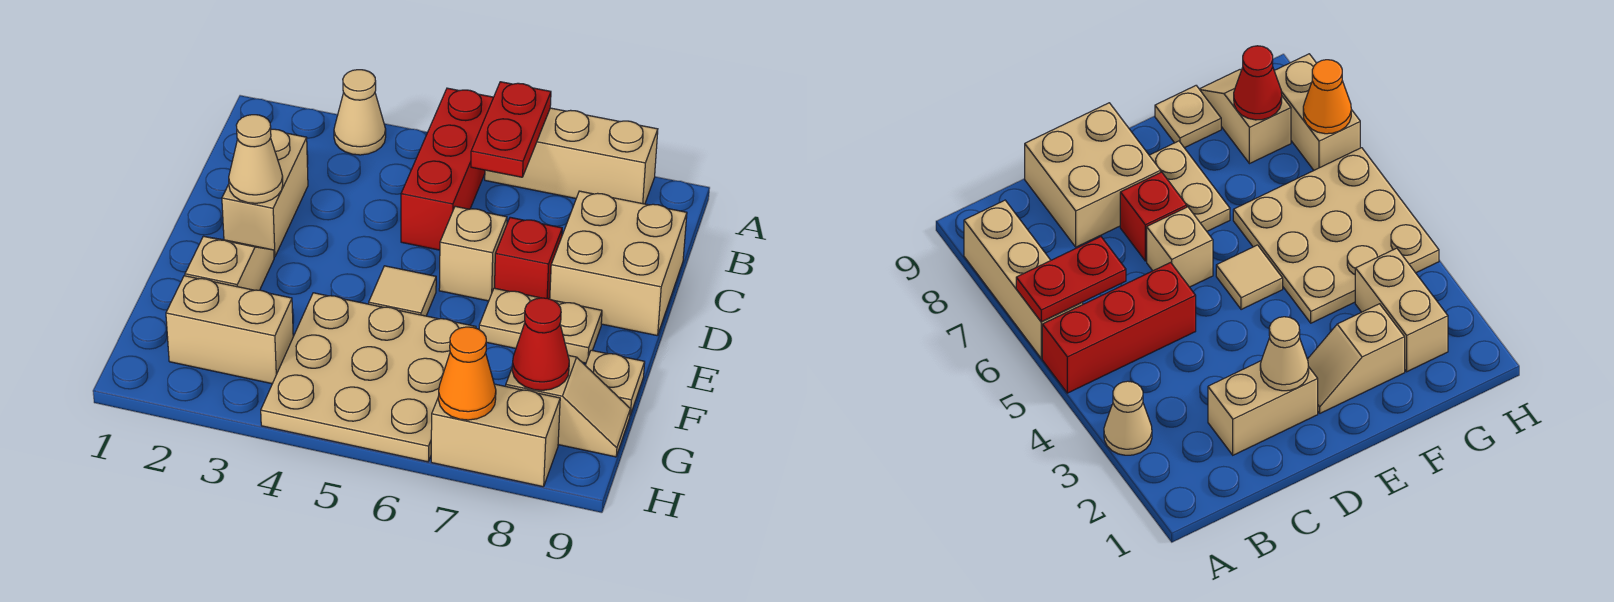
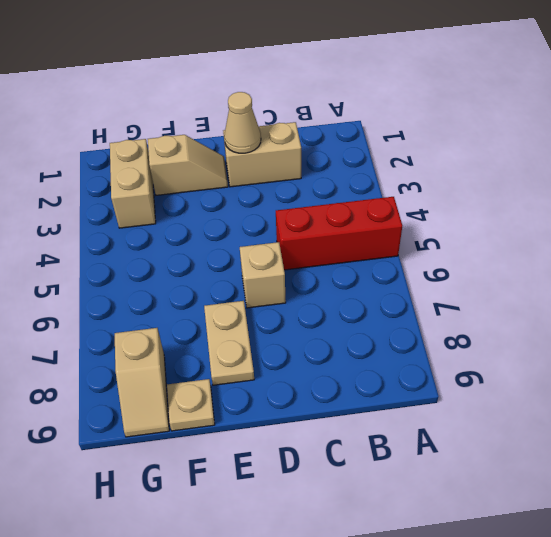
none -> tan cone A3 level 1
none -> tan brick A6:A8 level 1
none -> tan brick C8:D9 level 1

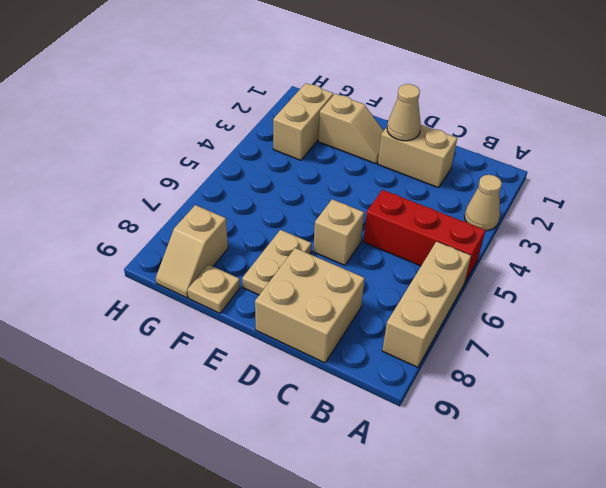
none -> red brick D7 level 1
none -> tan tile E5 level 1
none -> tan plate F4:H6 level 1

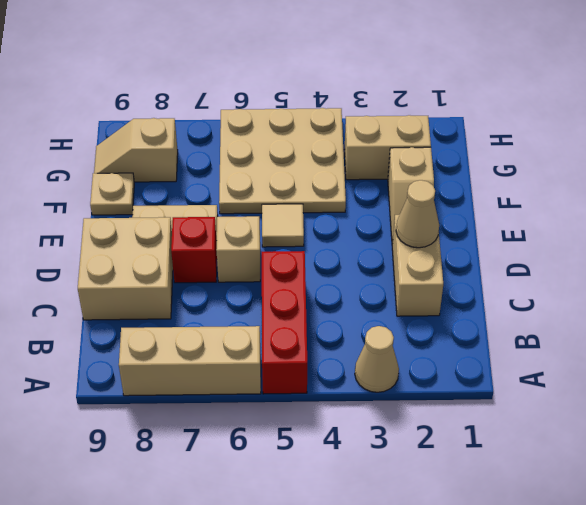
none -> tan brick H7:H8 level 1
none -> red plate A6:B6 level 2
none -> red cone G8 level 2

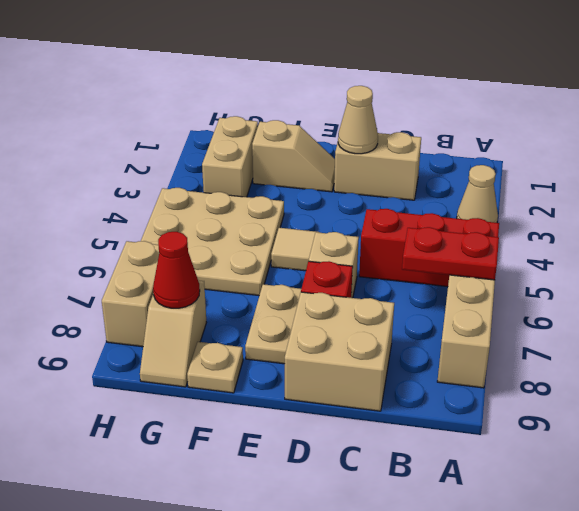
none -> orange cone H7 level 2

